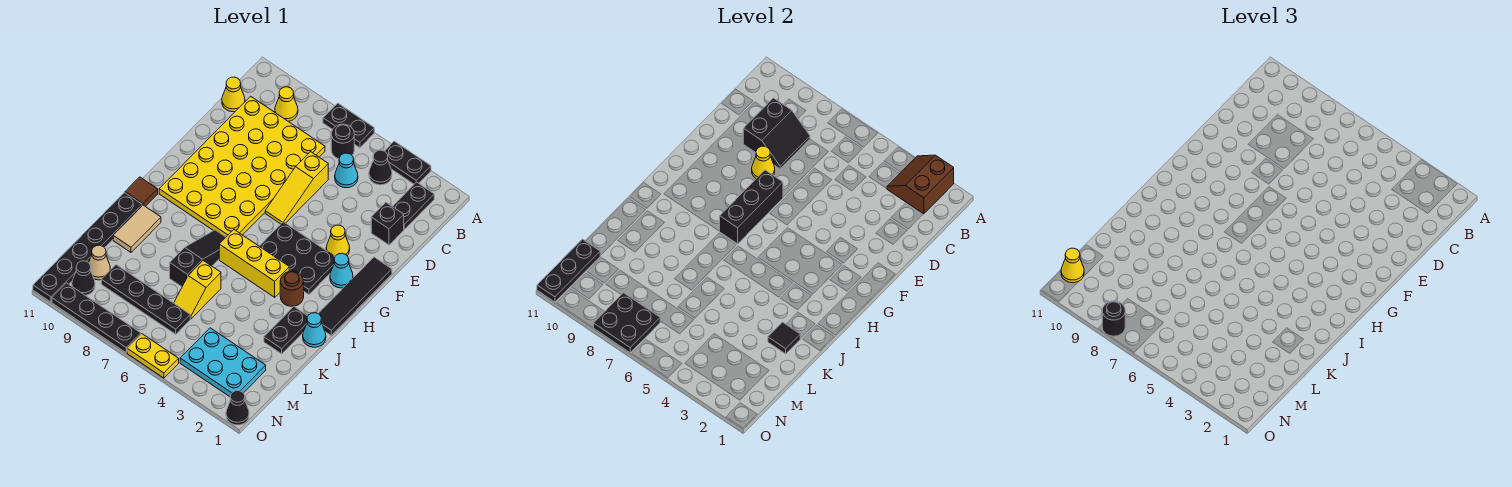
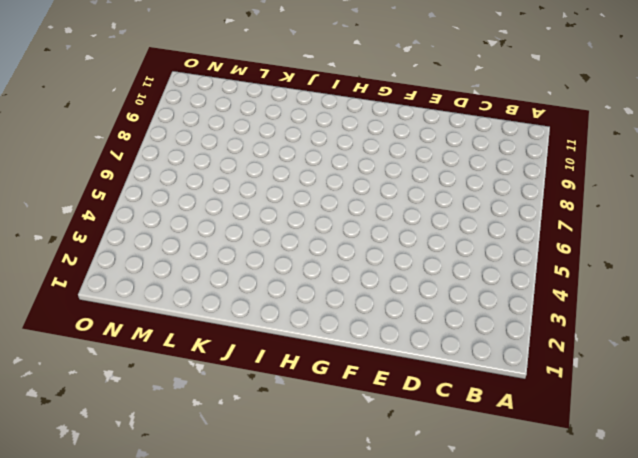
none -> black plate A3:A4 level 1
none -> black plate A6:A7 level 1
none -> black plate B2:C2 level 1
none -> black cone B4 level 1

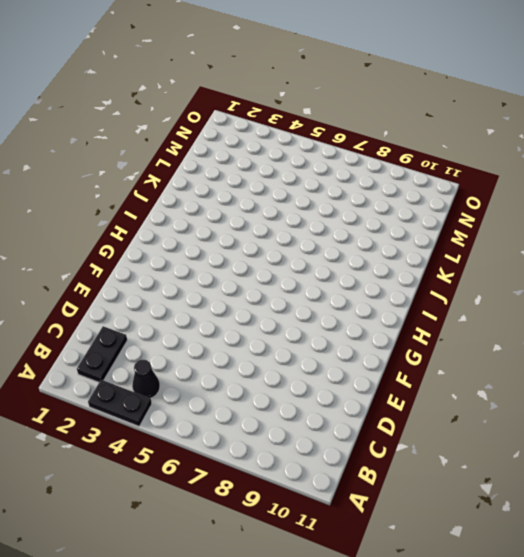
none -> black plate A6:A7 level 1
none -> black round brick B6 level 1
none -> yellow cone B9 level 1
none -> cyan cone C5 level 1

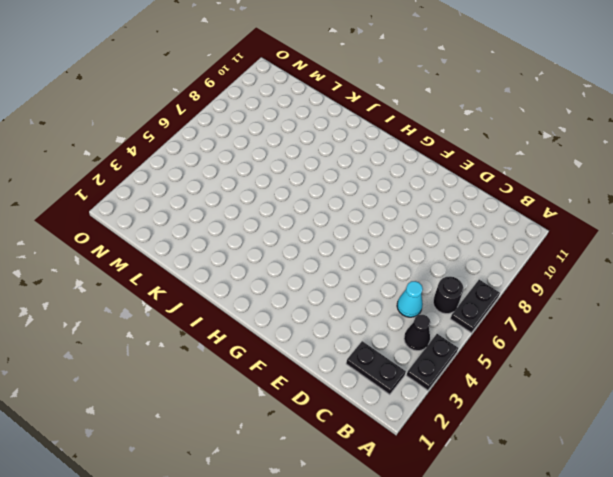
none -> yellow cone B9 level 1
none -> yellow plate C7:H10 level 1
none -> yellow cone C11 level 1
none -> black brick D2 level 1

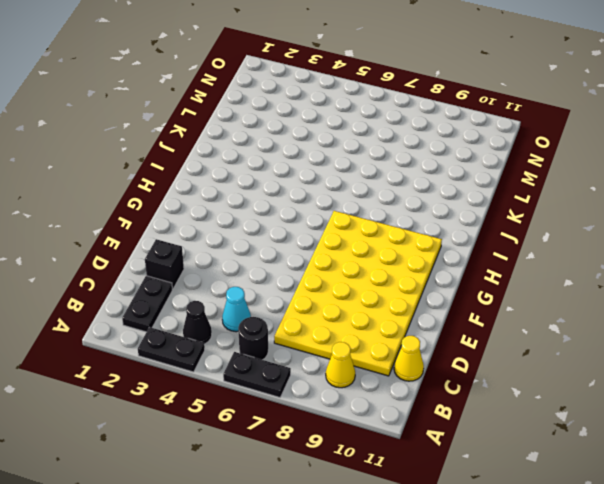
none -> yellow slope D6:F6 level 1 top D
none -> black tile F1:I1 level 1
none -> yellow cone F3 level 1
none -> cyan cone G2 level 1

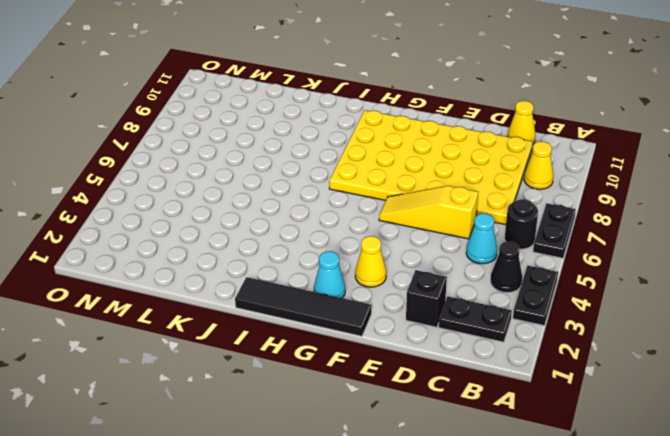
none -> black plate G3:H5 level 1
none -> brown round brick I3 level 1
none -> yellow brick I4:I6 level 1
none -> black slope I7:K7 level 1 top K

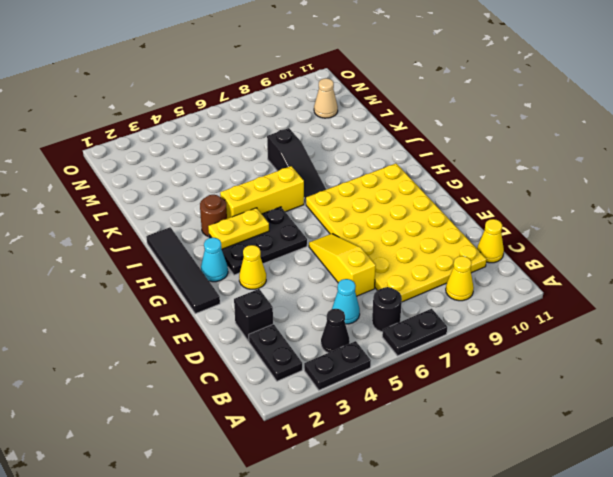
yellow plate H3:H4 level 2 -> yellow plate O5:O6 level 1
none -> brown tile I11 level 1
none -> cyan cone J1 level 1
none -> black plate J2:K2 level 1
none -> tan tile J10:K10 level 1

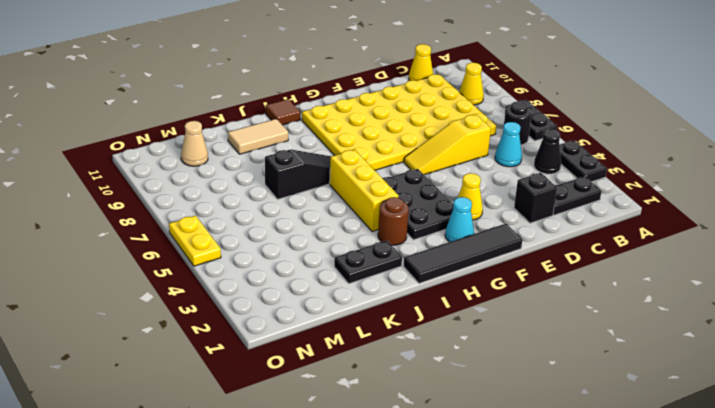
none -> cyan cone J1 level 1
none -> black plate J11:O11 level 1
none -> yellow slope K6:L6 level 1 top K
none -> cyan plate M2:N4 level 1

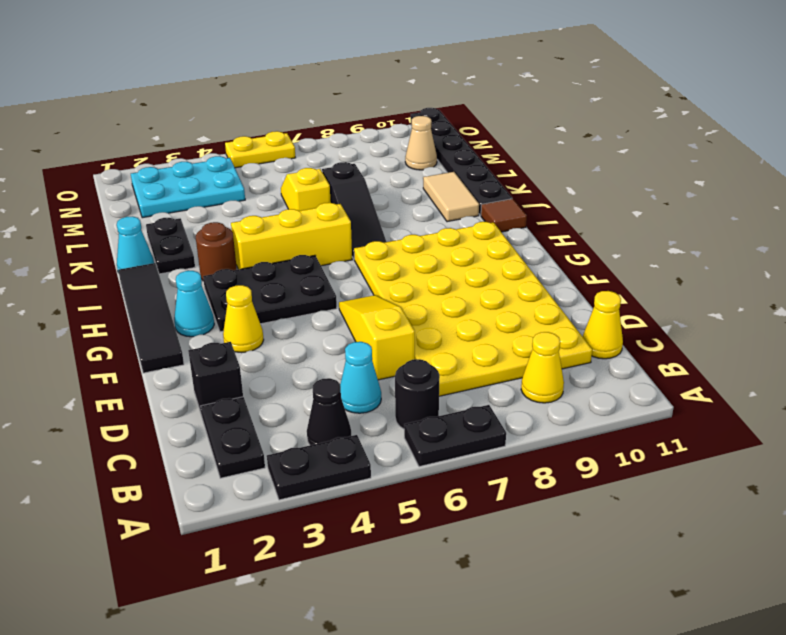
none -> black plate M6:M9 level 1
none -> black cone N10 level 1
none -> black cone O1 level 1
none -> black plate O7:O10 level 1

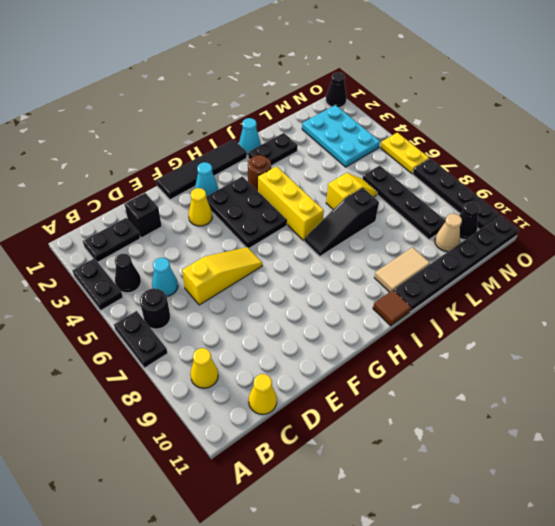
none -> yellow plate C7:H10 level 1
none -> brown slope A2:B3 level 2 top 2
none -> black slope C8:D9 level 2 top 9
none -> yellow cone E8 level 2

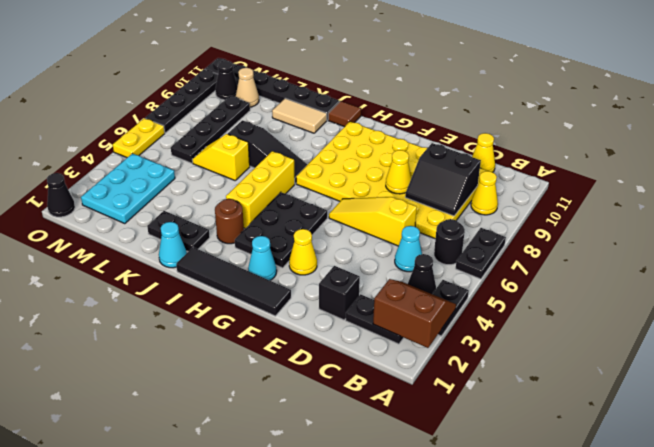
none -> black brick F7:H7 level 2
none -> black tile K2 level 2
none -> black plate M11:O11 level 2
none -> black plate N7:O8 level 2

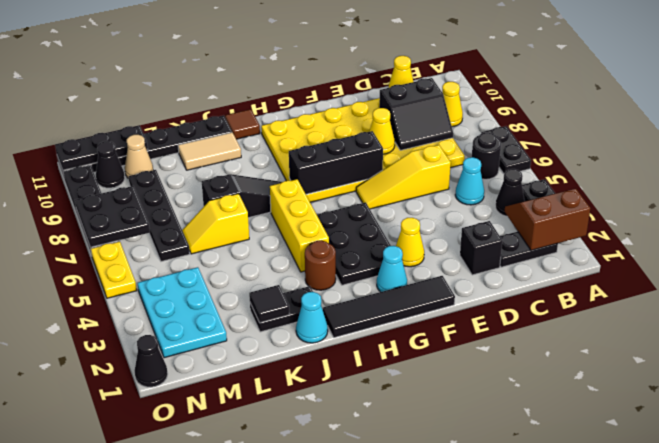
none -> yellow cone N11 level 3
none -> black round brick O8 level 3

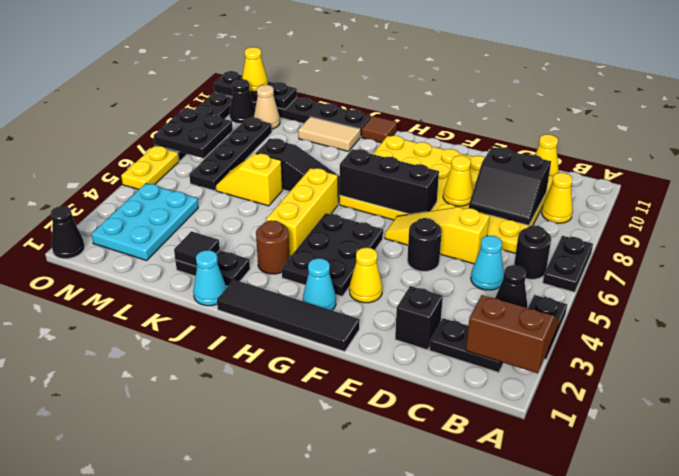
black round brick E5 level 1 -> black round brick O8 level 3

